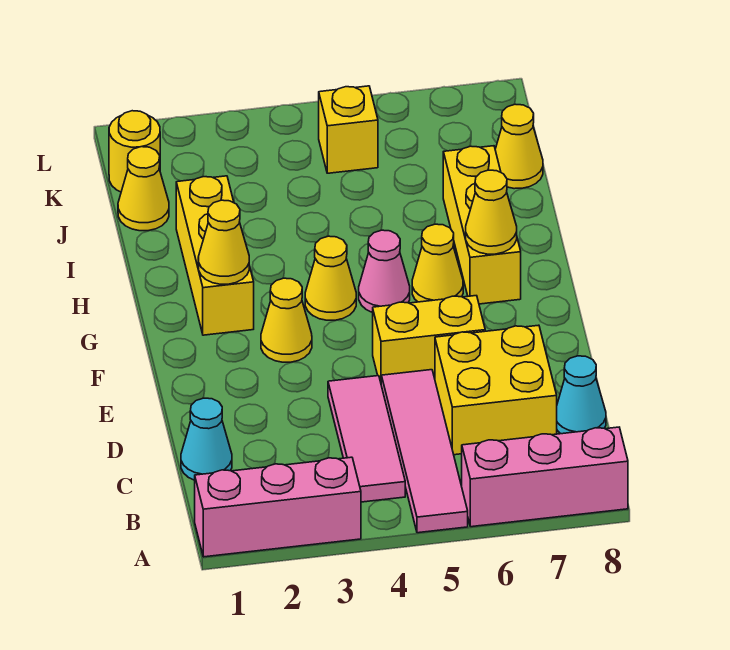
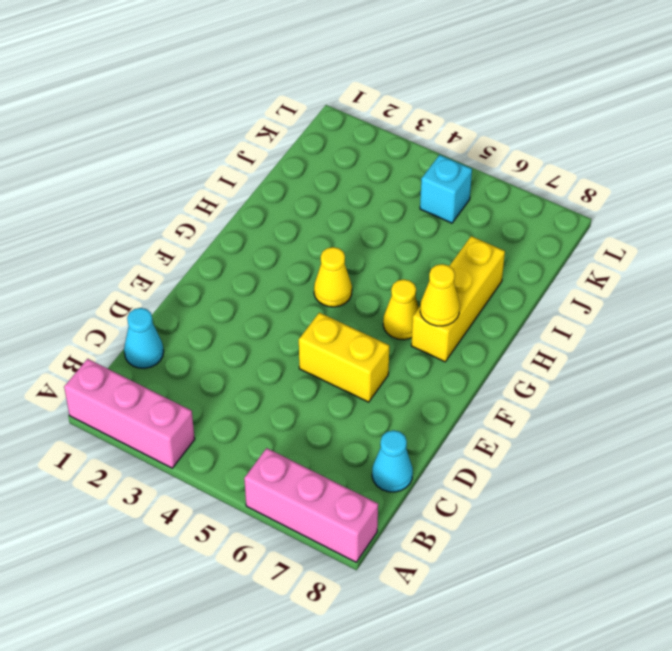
cyan brick K5 level 1 -> yellow brick K5 level 1
none -> pink tile A5:D5 level 1
none -> pink tile B4:D4 level 1
none -> yellow brick C6:D7 level 1

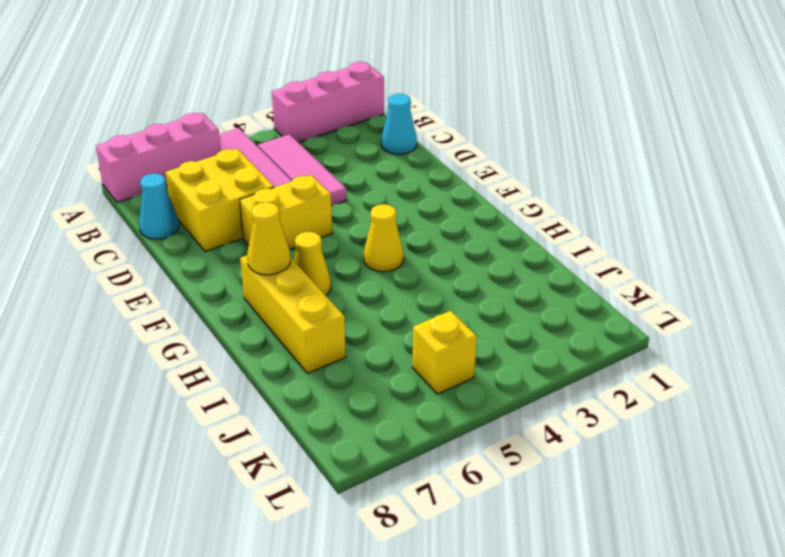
none -> yellow cone F3 level 1
none -> yellow brick G2:I2 level 1
none -> pink cone G5 level 1

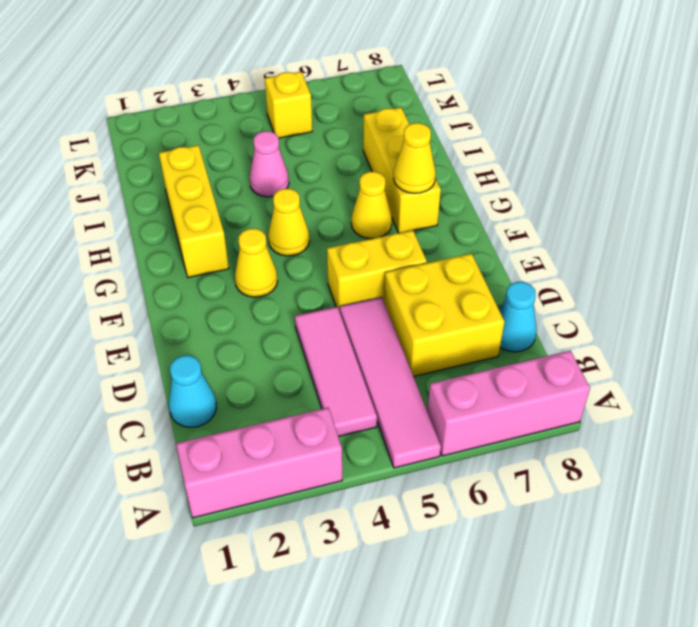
pink cone I4 level 1 -> pink cone G5 level 1
none -> yellow cone J1 level 1
none -> yellow cone J8 level 1
none -> yellow round brick K1 level 1

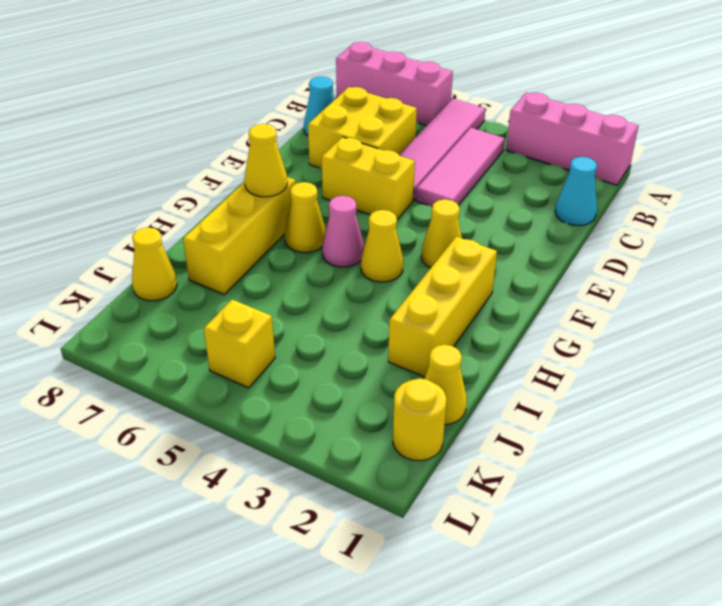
none -> yellow cone G2 level 2

